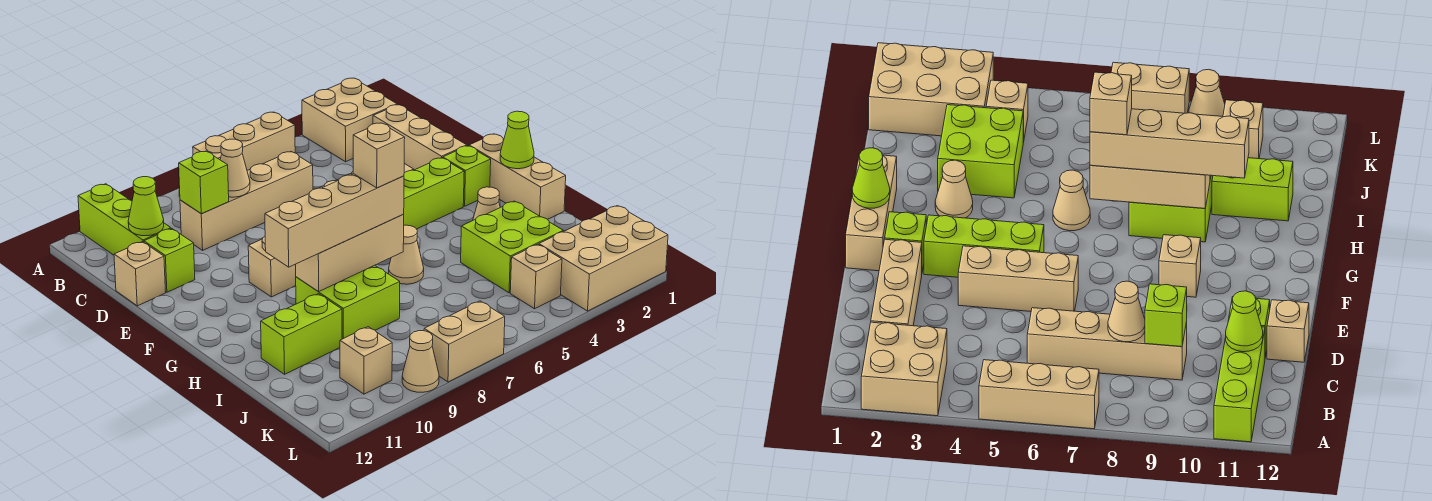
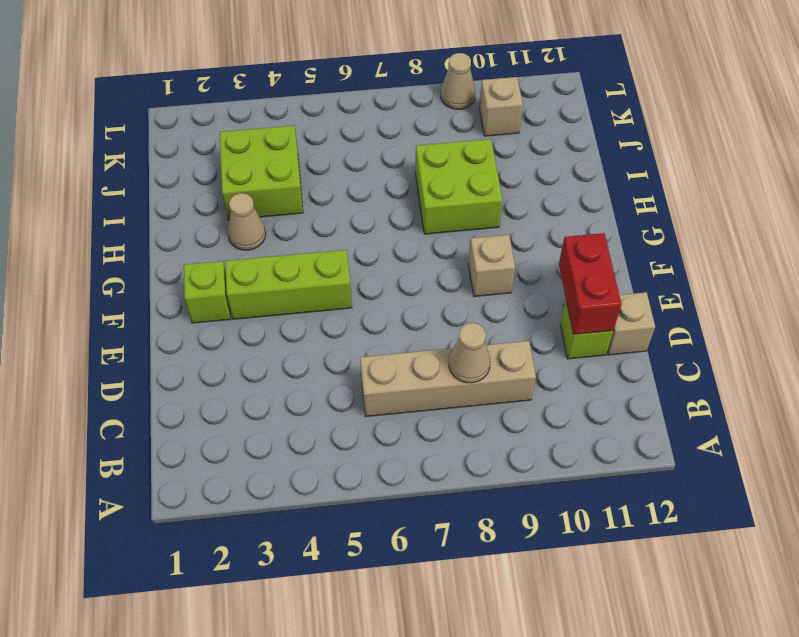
red brick D11:E11 level 2 -> none
none -> tan brick A2:B3 level 1
none -> tan brick A5:A7 level 1
none -> lime brick A11:C11 level 1

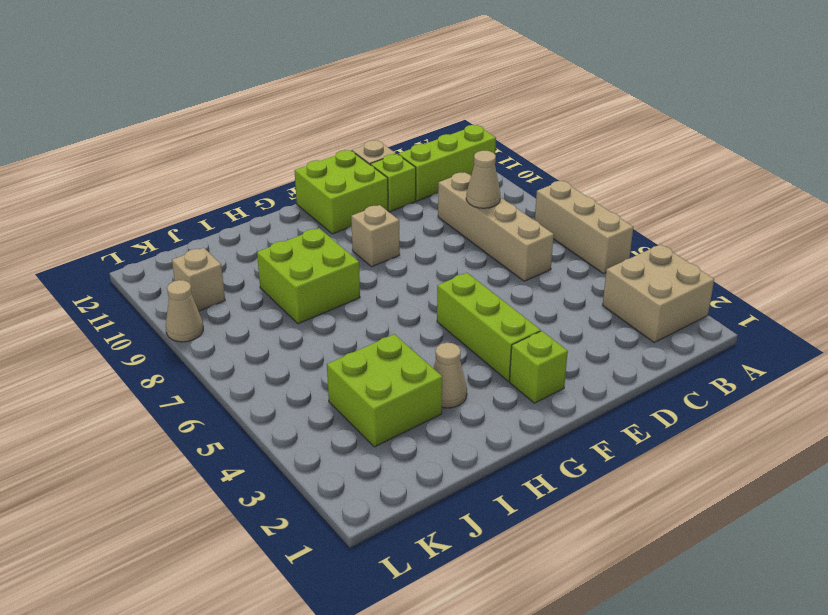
lime brick E11:F12 level 1 -> none
none -> tan brick C2:E2 level 1
none -> tan brick E4:E6 level 1
none -> tan brick F1:H1 level 1

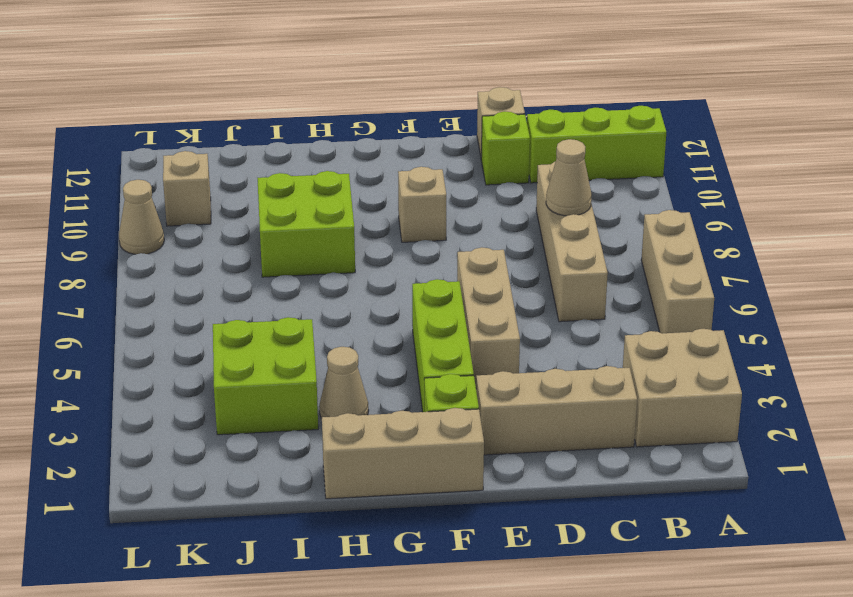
none -> tan cone H6 level 1
none -> lime brick I10:I11 level 1
none -> tan brick K1:L3 level 1

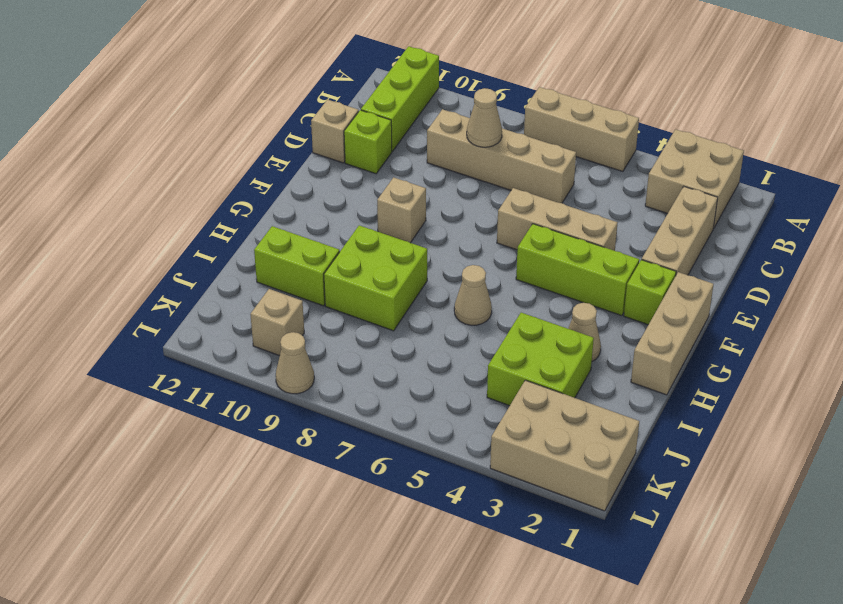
none -> tan brick K4 level 1
none -> tan brick L7:L8 level 1
none -> lime brick C9 level 2

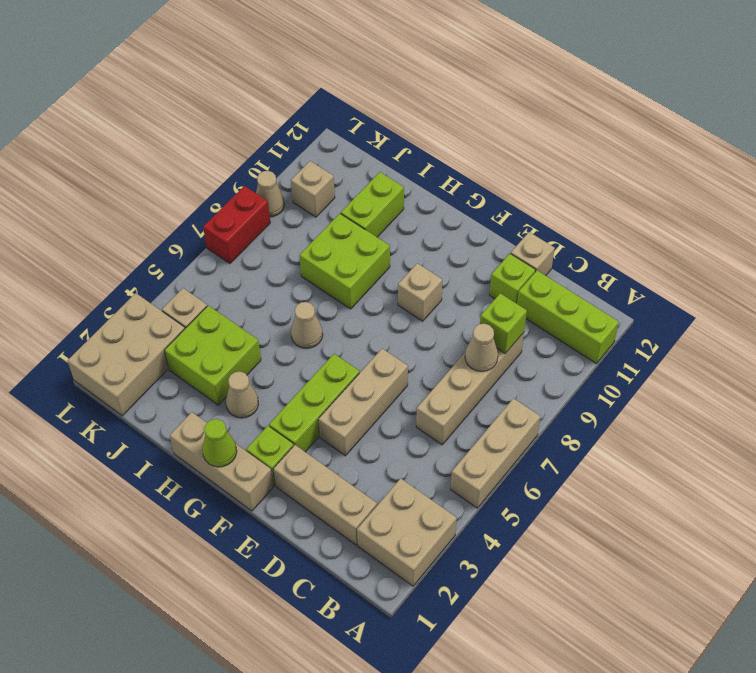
red brick L7:L8 level 1 -> tan brick L7:L8 level 1
none -> lime cone C11 level 2
none -> tan brick H7:H9 level 2
none -> tan brick H7:H10 level 3

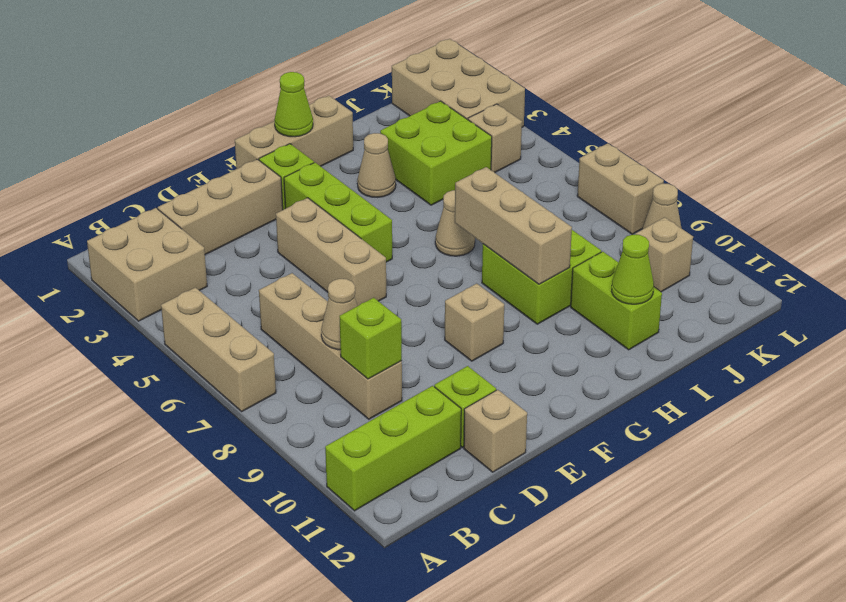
lime cone I11 level 2 -> lime cone C11 level 2
none -> tan brick H7:H10 level 3
none -> tan brick H7 level 4

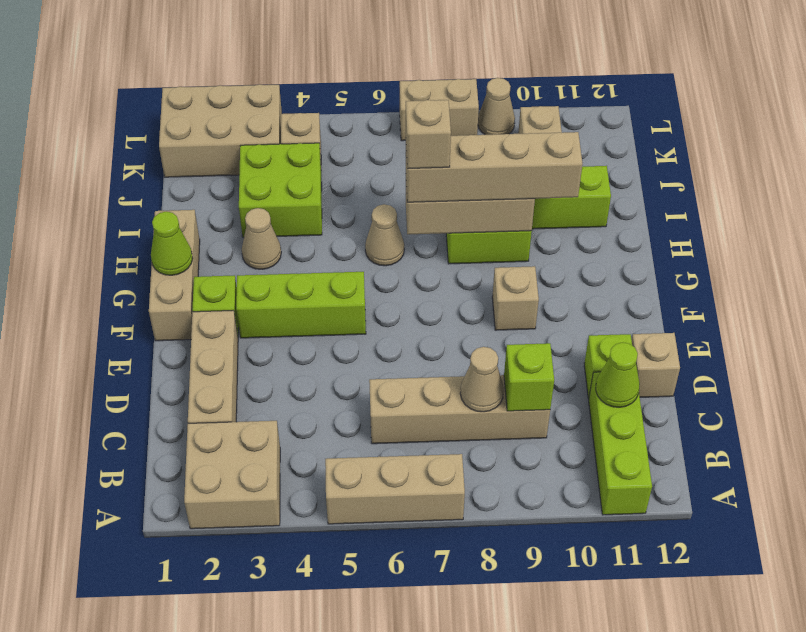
none -> tan brick E4:E6 level 1

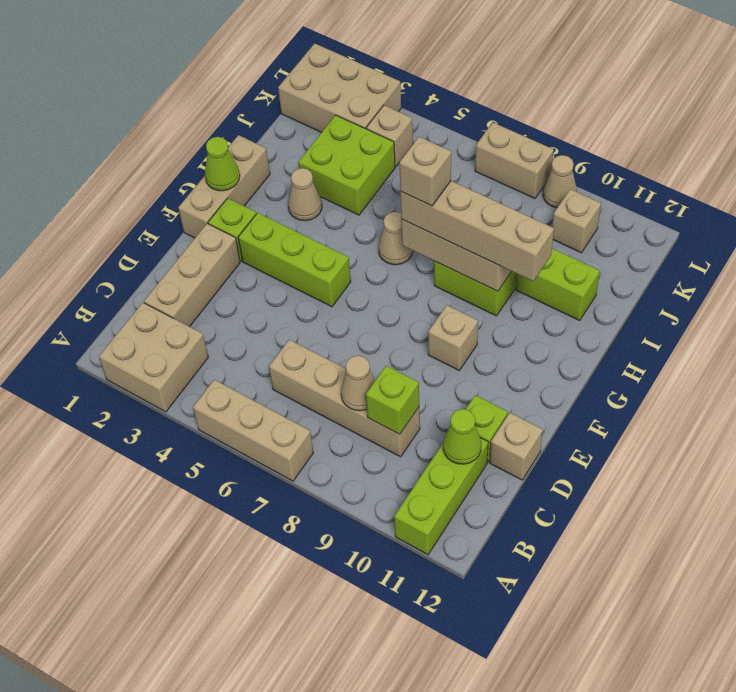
none -> tan brick E4:E6 level 1

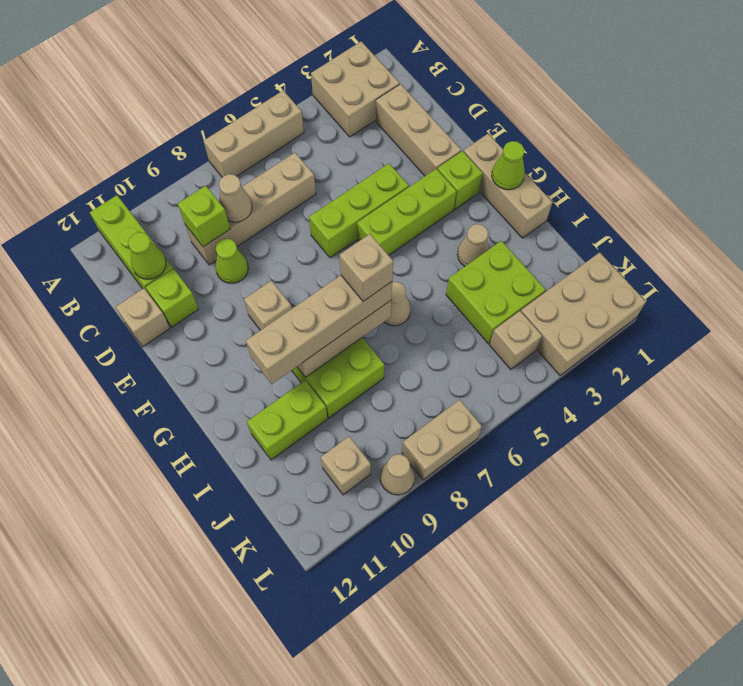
lime cone D9 level 1 -> none
lime brick E4:E6 level 1 -> tan brick E4:E6 level 1

